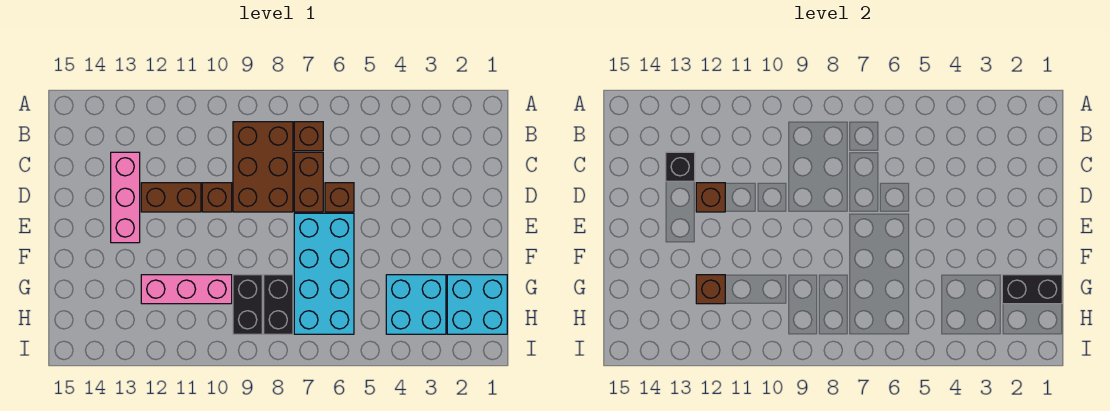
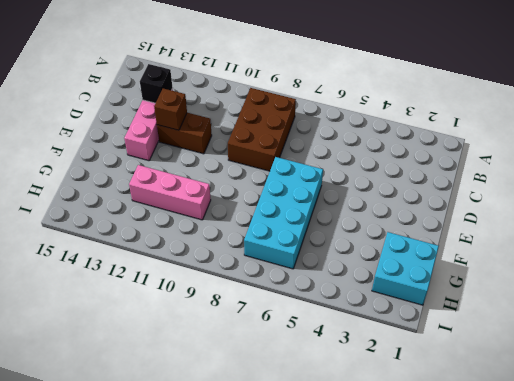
none -> brown brick B7 level 1
none -> brown brick C7:D7 level 1
none -> brown brick D6 level 1

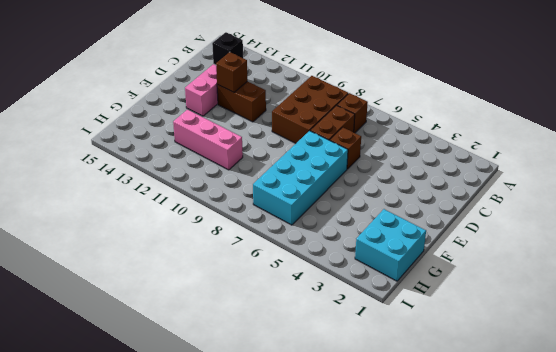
none -> brown brick D10 level 1
none -> cyan brick G3:H4 level 1
none -> black brick G8:H8 level 1

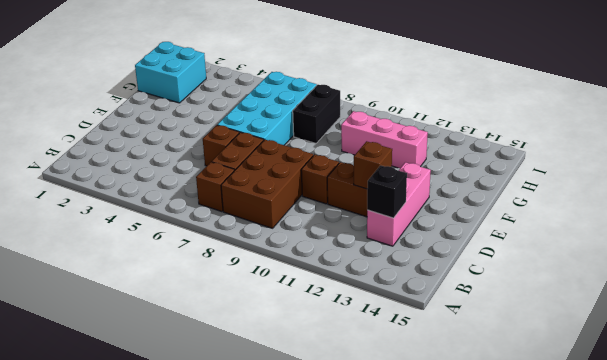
none -> cyan brick G3:H4 level 1
none -> black brick G9:H9 level 1
none -> black brick G1:G2 level 2

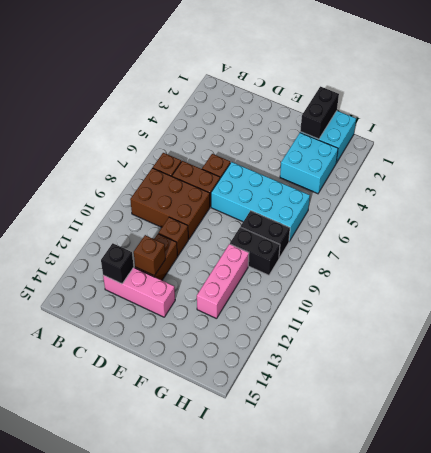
none -> brown brick G12 level 2

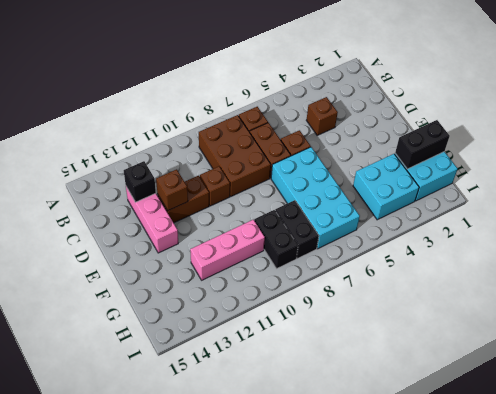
brown brick C4 level 1 -> brown brick G12 level 2

